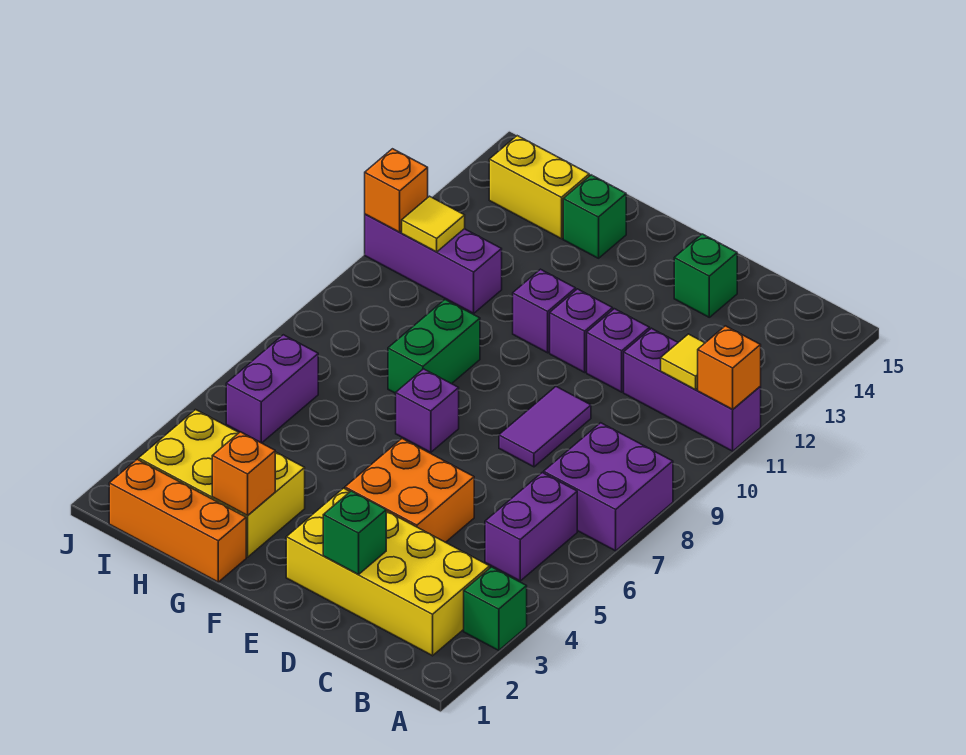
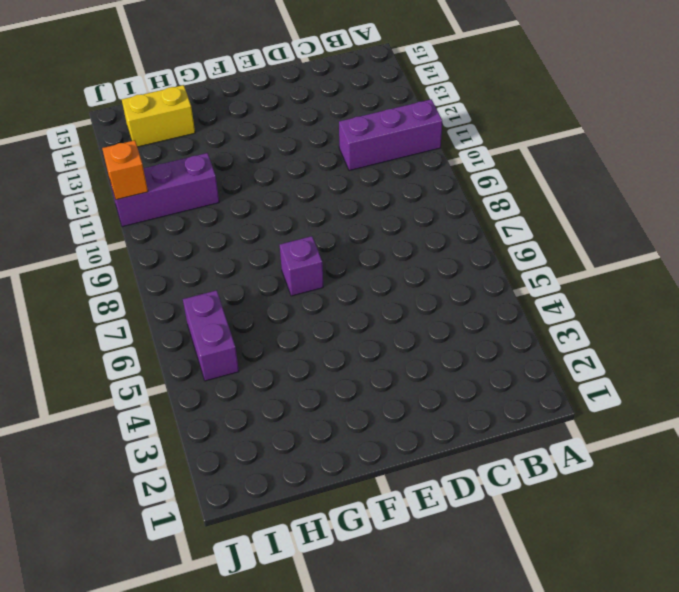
none -> green brick A3 level 1
none -> purple brick A7:B8 level 1
none -> yellow brick B2:E3 level 1

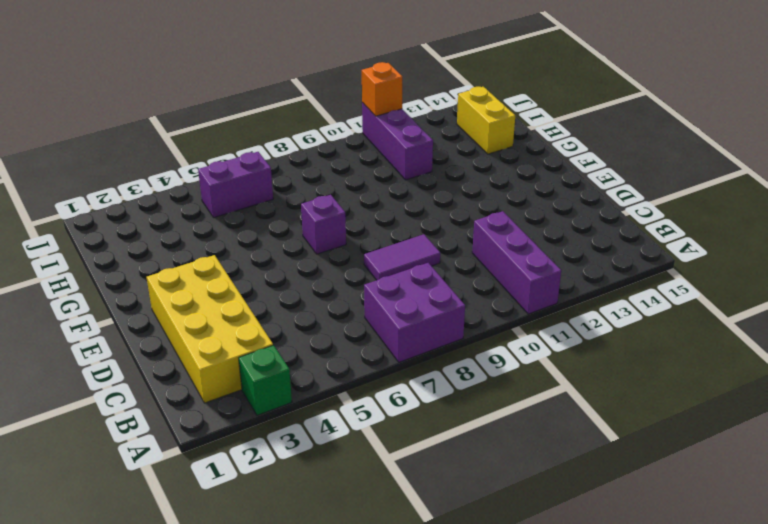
none -> purple brick B5:B6 level 1
none -> orange brick D4:E5 level 1
none -> purple brick D11 level 1

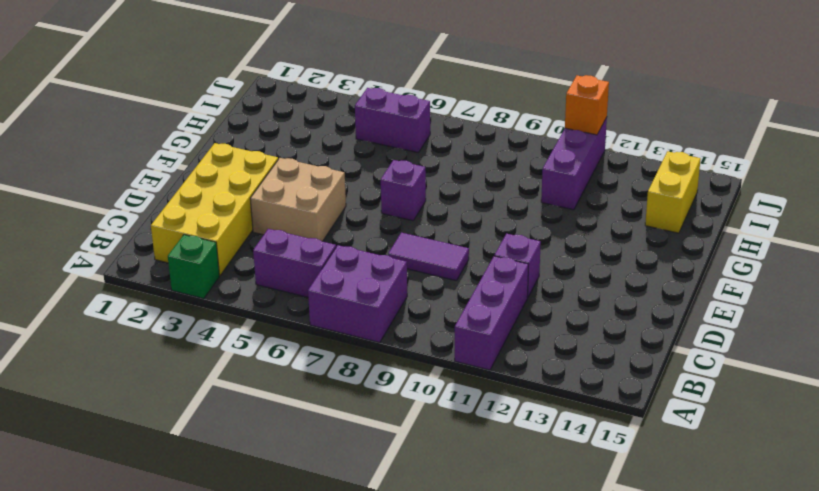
tan brick D4:E5 level 1 -> orange brick D4:E5 level 1
none -> green brick D14 level 1
none -> purple brick E11 level 1
none -> purple brick F11 level 1

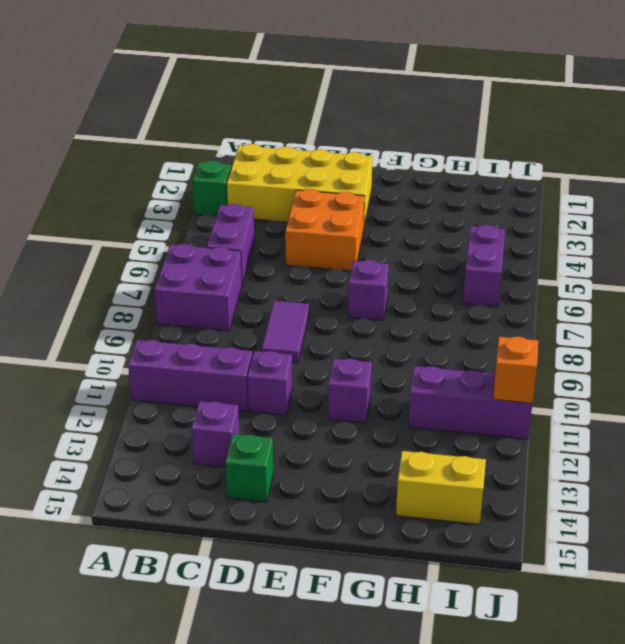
purple brick C13 level 1 -> purple brick E11 level 1
none -> orange brick G1:I1 level 1
none -> yellow brick G2:I3 level 1
none -> green brick G8:G9 level 1

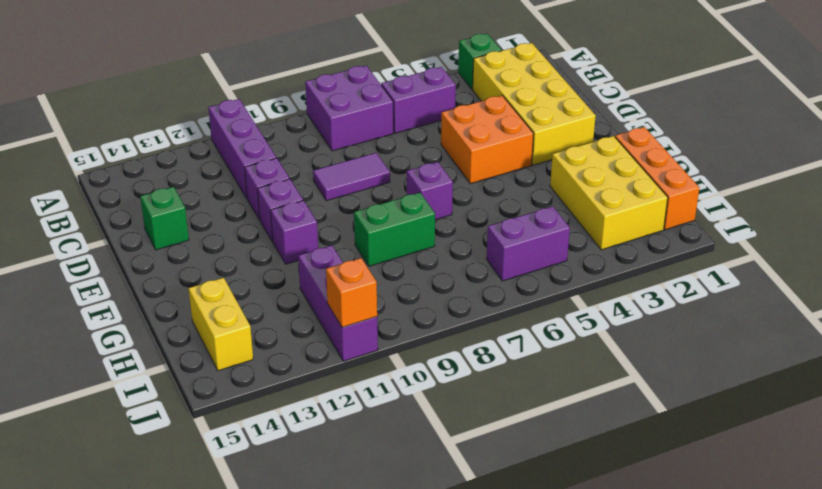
none -> green brick G14 level 1
none -> orange brick A11 level 2
none -> yellow tile B11 level 2

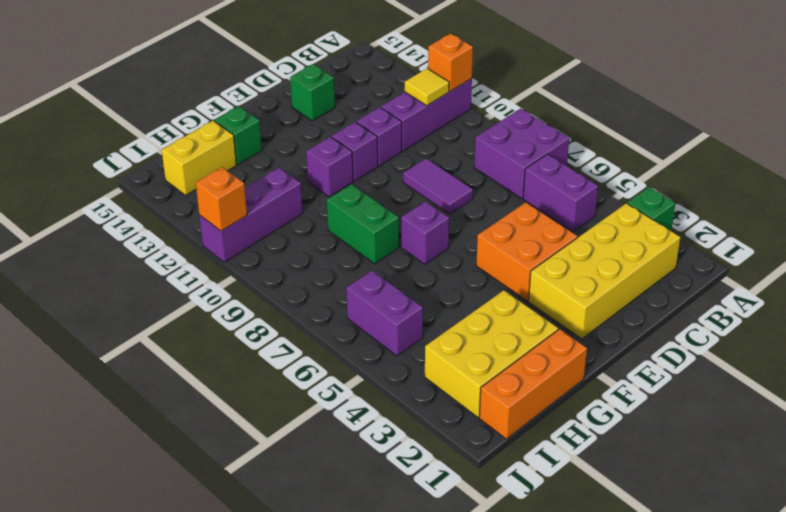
none -> green brick D2 level 2
none -> orange brick G2 level 2
none -> yellow tile I11 level 2

